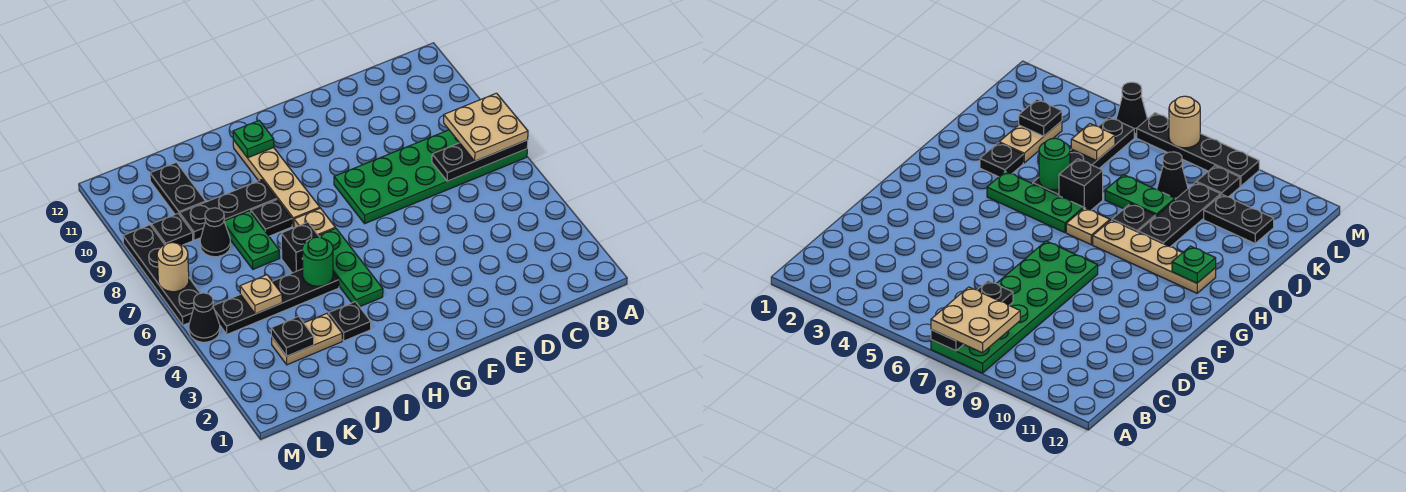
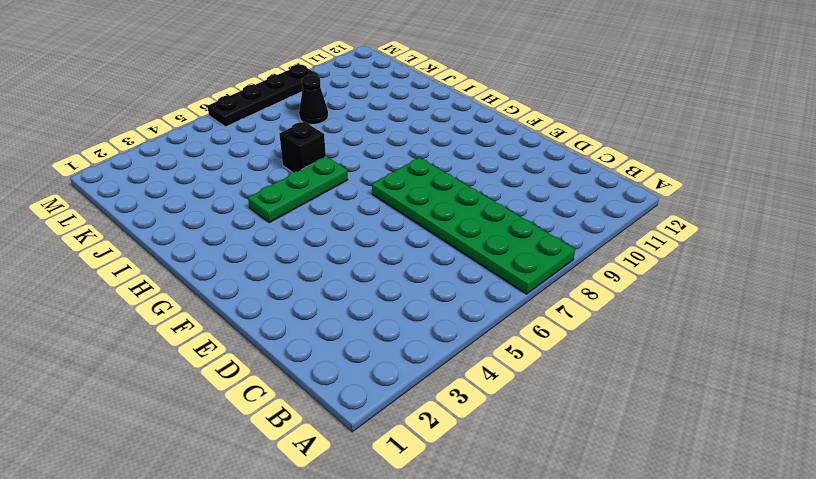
none -> tan plate H7 level 1
none -> tan plate H8:H11 level 1
none -> black plate I3 level 1

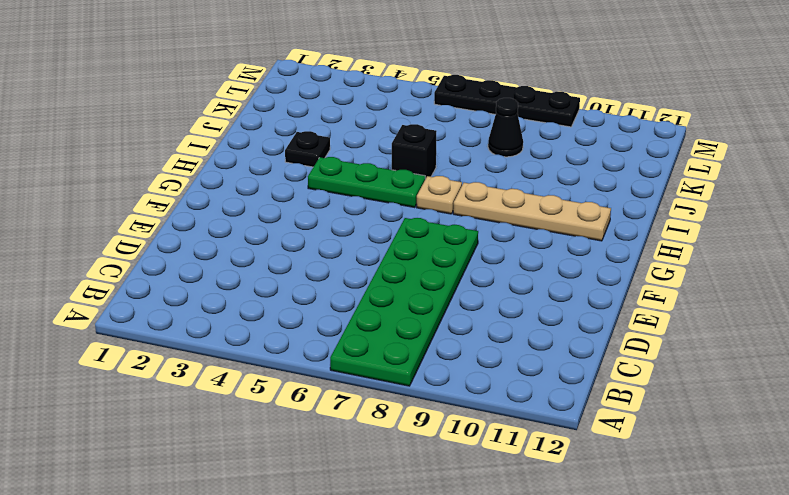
none -> black plate I5:L5 level 1
none -> black plate I8 level 1
none -> black plate I9:K9 level 1

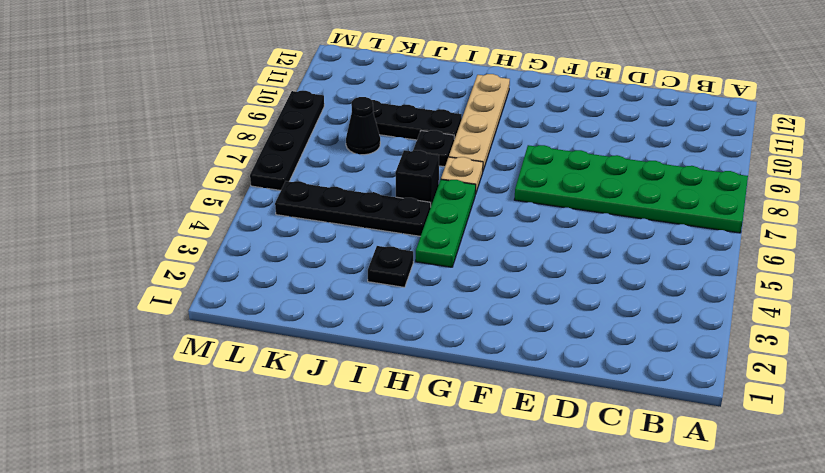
none -> tan plate J3:K3 level 1
none -> green plate J7:J8 level 1
none -> black plate K10:K11 level 1

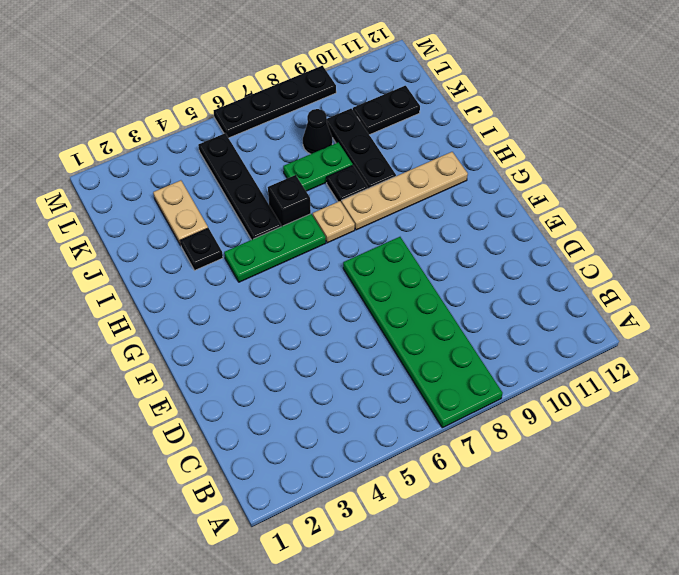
none -> black plate L9 level 1
none -> black cone M5 level 1
none -> black plate A7:C7 level 2

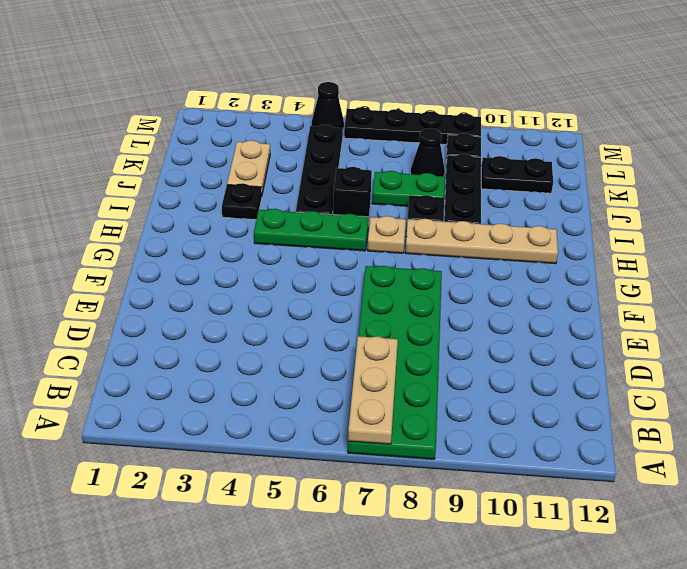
tan plate A7:C7 level 2 -> black plate A7:C7 level 2
none -> green plate H11 level 2
none -> green round brick I5 level 2
none -> black plate K3 level 2

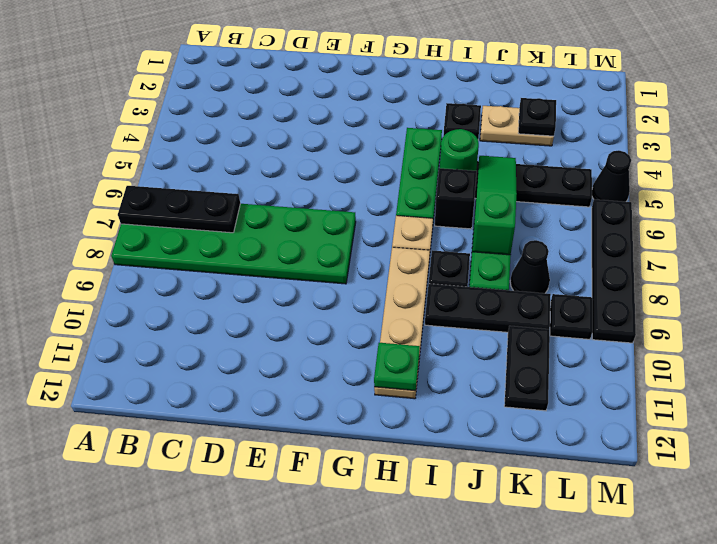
green slope J5:J7 level 2 top 7 -> none
none -> tan plate K5 level 2
none -> tan round brick M7 level 2
none -> tan plate A7:B8 level 3

